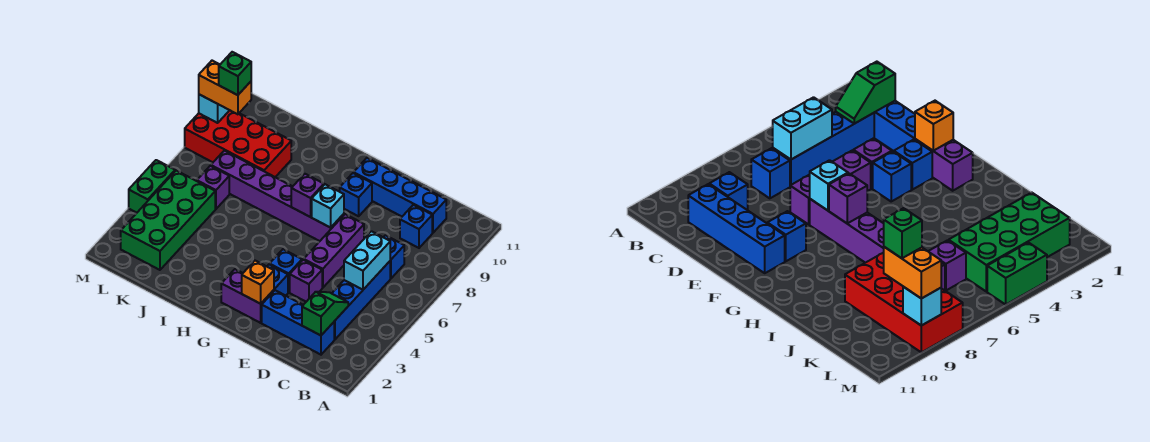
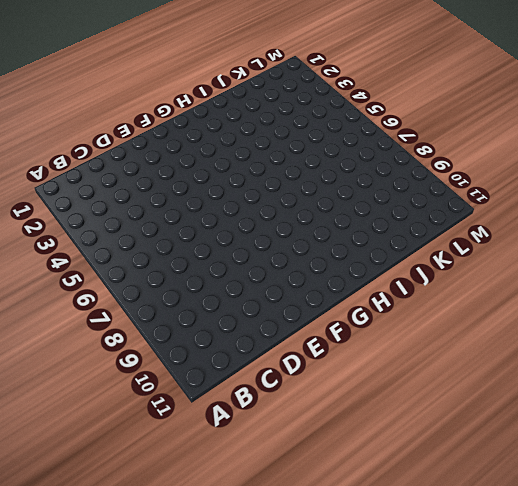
none -> blue brick C2:E2 level 1
none -> blue brick C3:C6 level 1
none -> blue brick C7 level 1

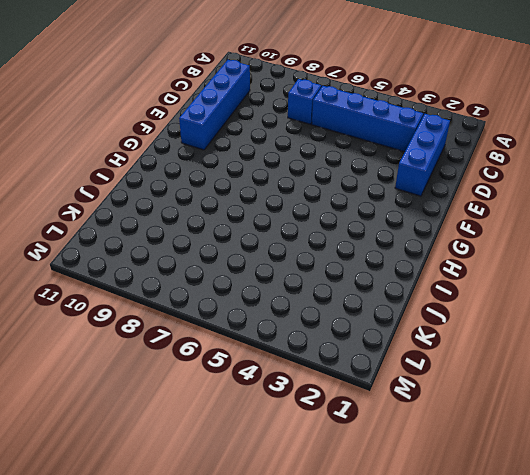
none -> blue brick C9 level 1
none -> purple brick E4 level 1
none -> purple brick E5:E7 level 1

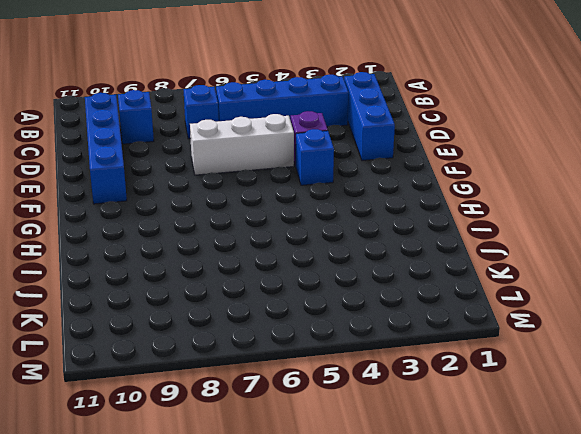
white brick E5:E7 level 1 -> purple brick E5:E7 level 1
none -> purple brick F2:G2 level 1
none -> blue brick F3 level 1
none -> purple brick F7:K7 level 1

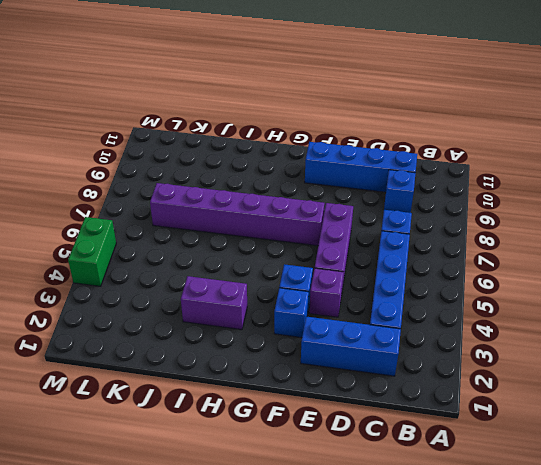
purple brick H3:I3 level 1 -> purple brick F2:G2 level 1
none -> blue brick F9 level 1
none -> red brick J8:M9 level 1
none -> green brick K2:L5 level 1

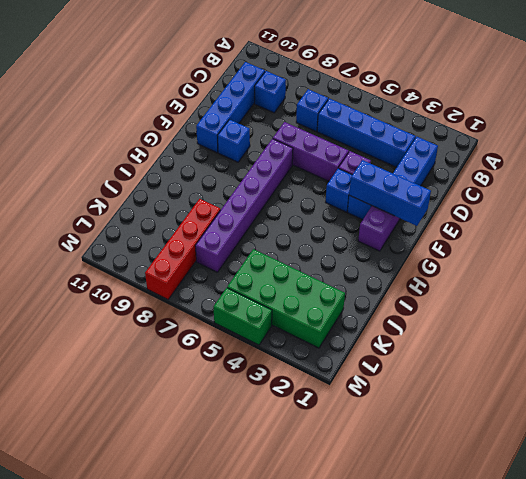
blue brick F1:F3 level 2 -> orange brick F2 level 2
red brick J8:M8 level 1 -> red brick J8:M9 level 1
none -> purple brick K6 level 1
none -> green slope C2:C3 level 2 top 2
none -> cyan brick C5:C6 level 2

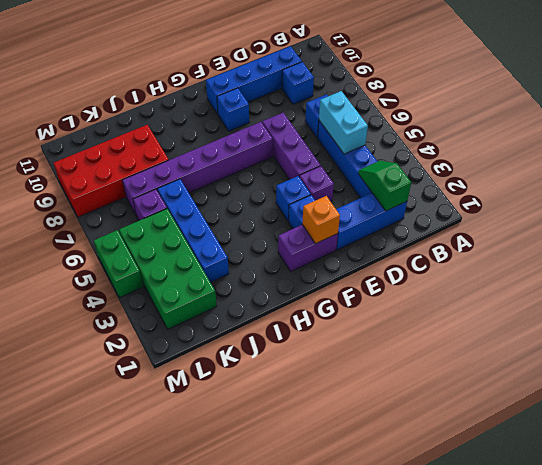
blue brick J3:J6 level 1 -> none
none -> cyan brick F7 level 2
none -> purple brick G7 level 2
none -> cyan brick M9 level 2

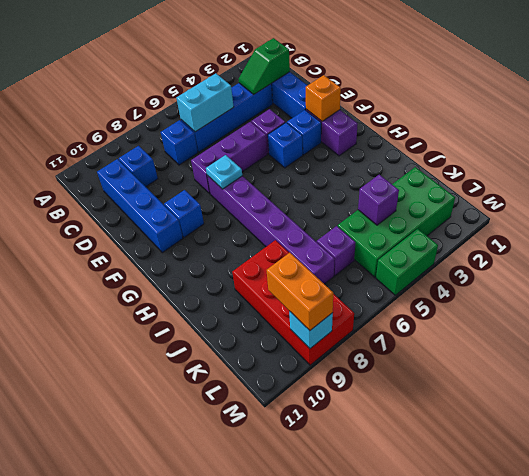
cyan plate F7 level 2 -> cyan brick F7 level 2
purple brick K4 level 2 -> purple brick G7 level 2
none -> green brick L9 level 4

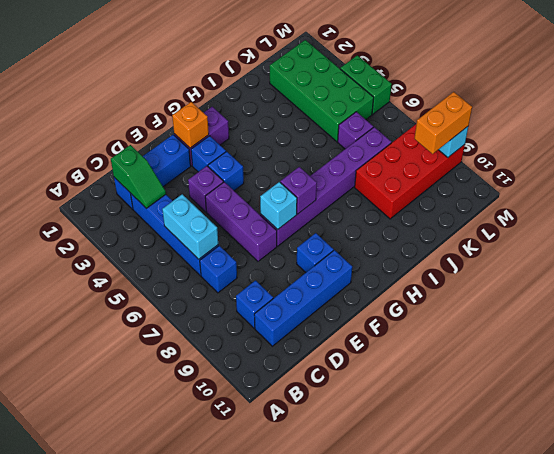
none -> green brick L9 level 4

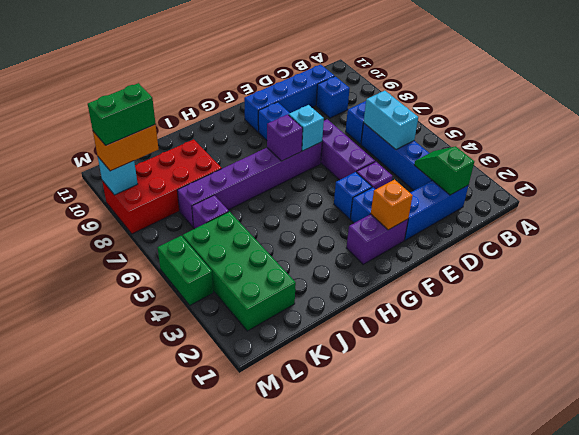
green brick L9:M9 level 4 -> green brick L9 level 4

